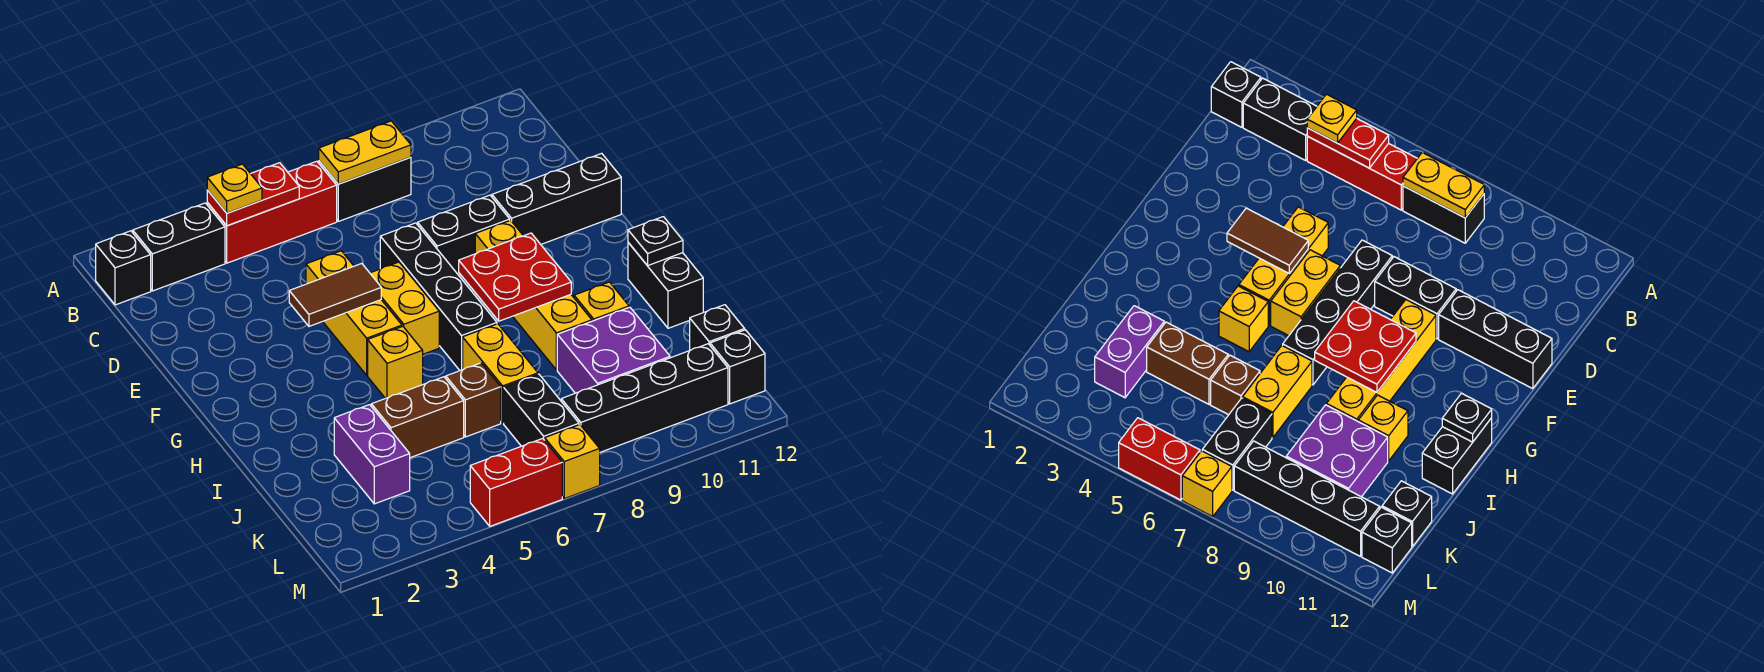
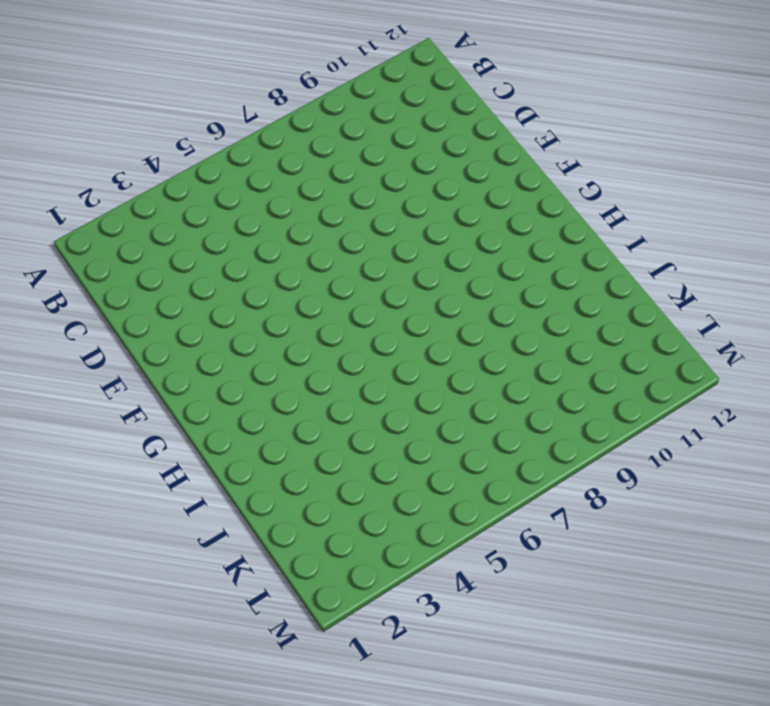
none -> black brick B1 level 1
none -> black brick B2:B3 level 1
none -> red brick B4:B6 level 1
none -> black brick B7:B8 level 1

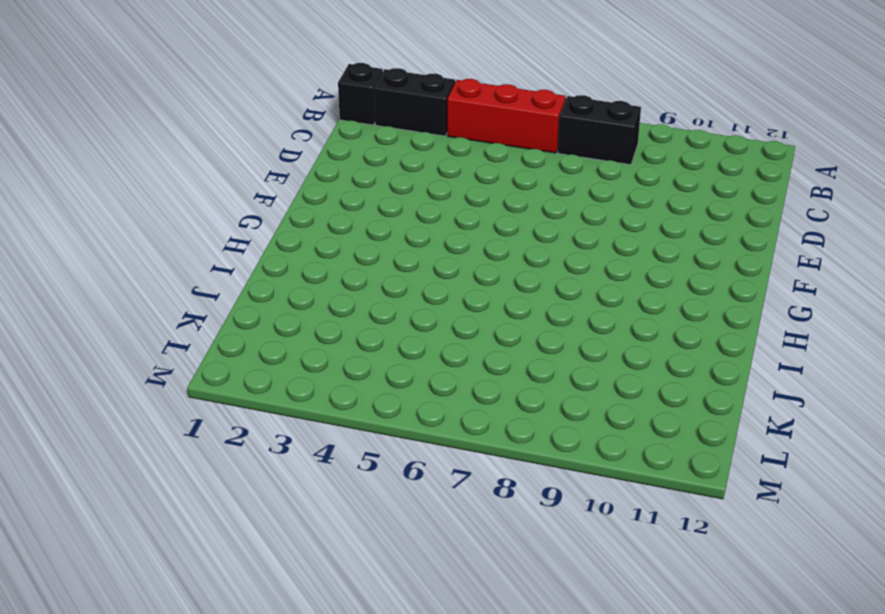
none -> yellow brick E5:G5 level 1
none -> black brick E7:H7 level 1
none -> black brick E8:E9 level 1
none -> black brick E10:E12 level 1

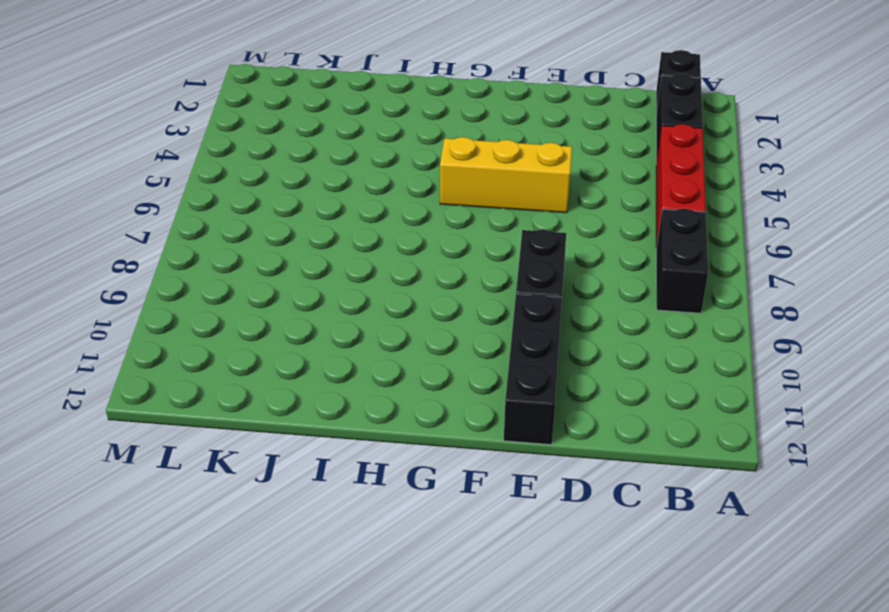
none -> black brick E7:H7 level 1
none -> yellow brick F6:G6 level 1
none -> yellow brick F9:I9 level 1
none -> yellow brick H5 level 1

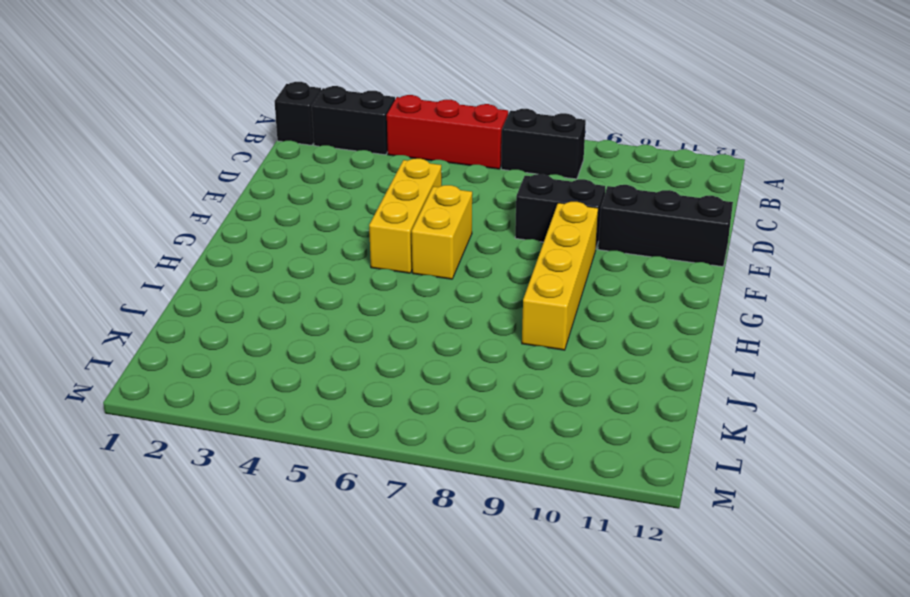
none -> black brick E7:H7 level 1
none -> yellow brick H5 level 1
none -> black brick H12:I12 level 1
none -> yellow brick I7:J7 level 1

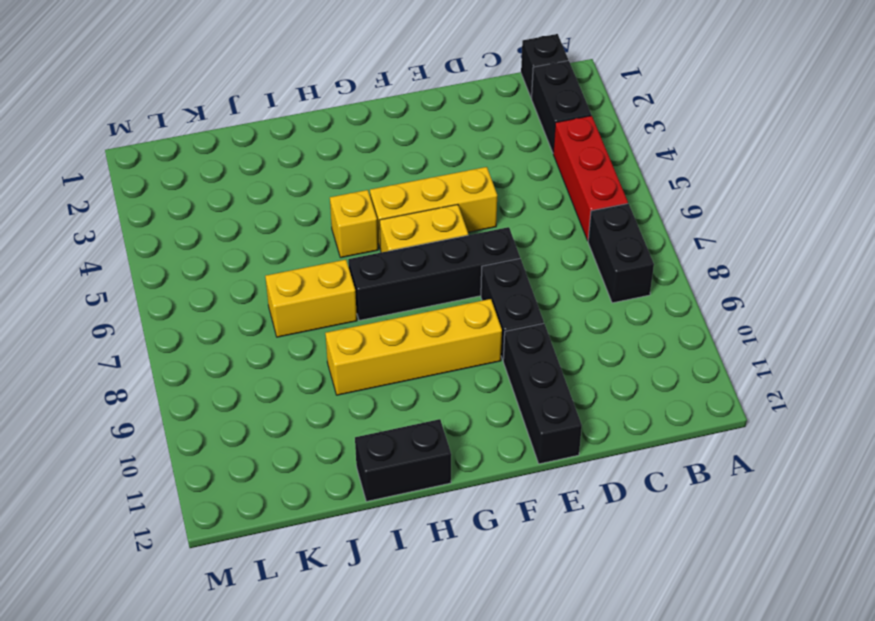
none -> yellow brick I10 level 1
none -> purple brick J3:K3 level 1
none -> brown brick J4:J5 level 1
none -> brown brick J6 level 1

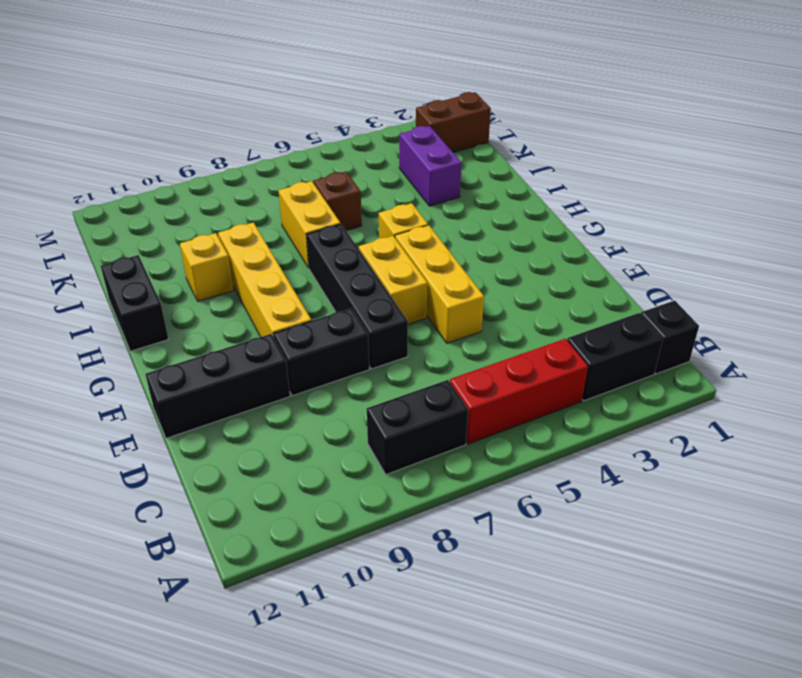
brown brick L1:L2 level 1 -> brown brick J4:J5 level 1
none -> purple brick J9:K10 level 1
none -> black brick K7:L7 level 1
none -> black brick K12 level 1
none -> black brick L8:L11 level 1

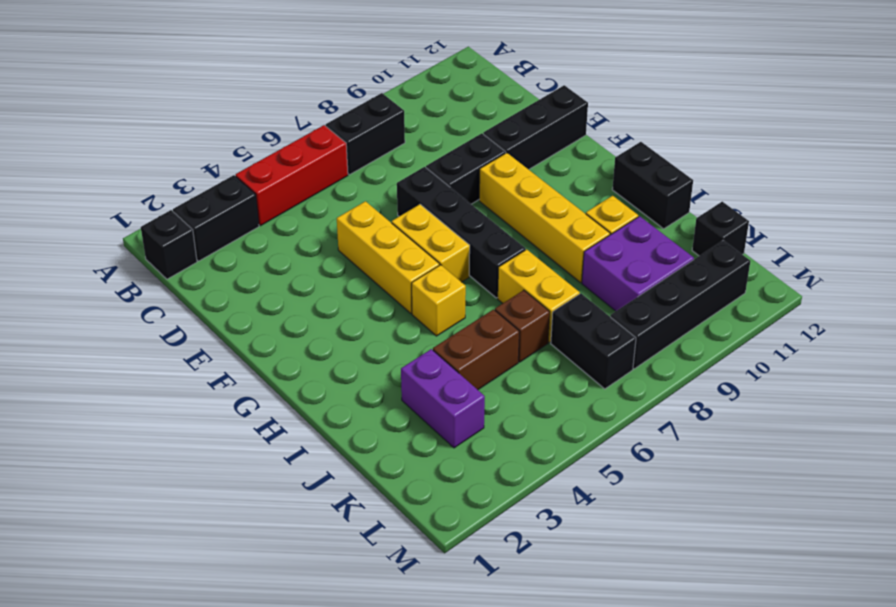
none -> black brick L12 level 1
none -> red brick M5:M6 level 1
none -> yellow brick M7 level 1
none -> red plate B4:B5 level 2

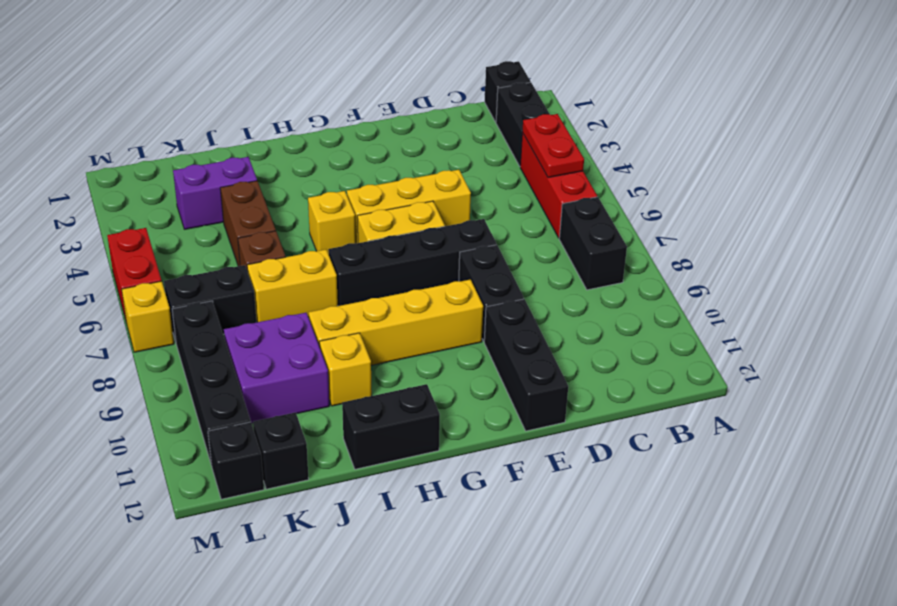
none -> yellow plate B7:B8 level 2
none -> brown tile F4:F5 level 2
none -> red plate G8:H9 level 2
none -> black plate H12 level 2

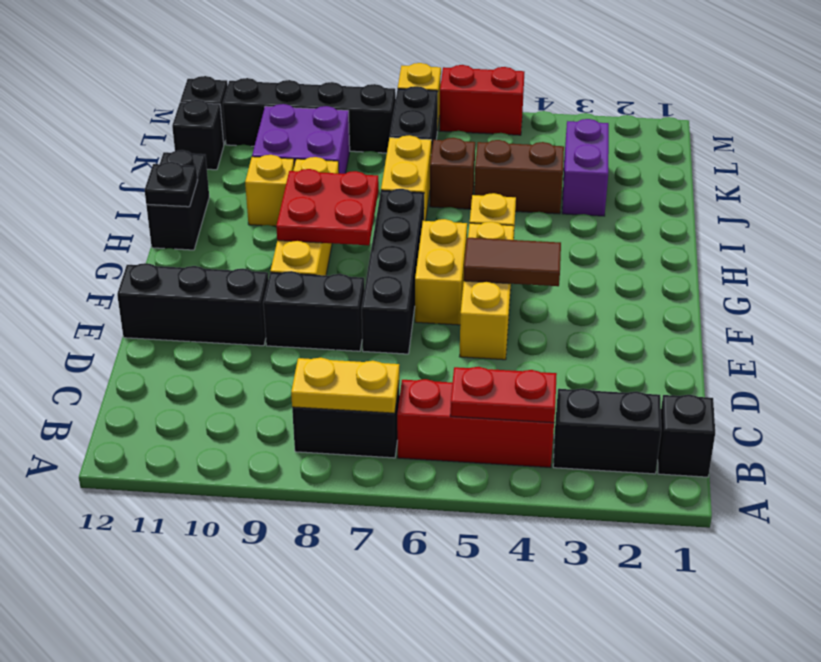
none -> yellow plate B4 level 3

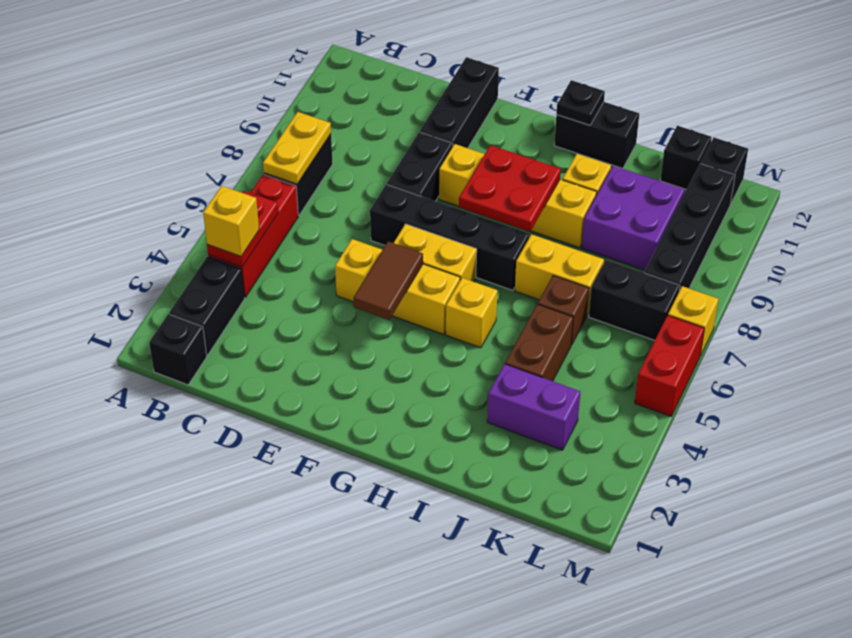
yellow brick B4 level 3 -> yellow plate B4 level 3

